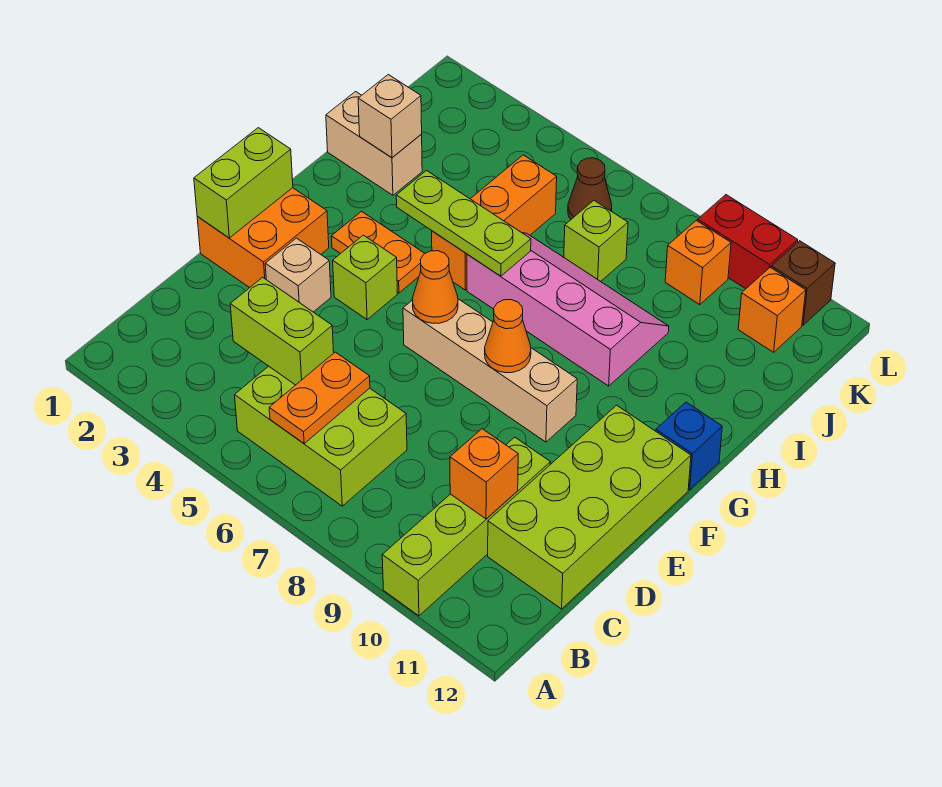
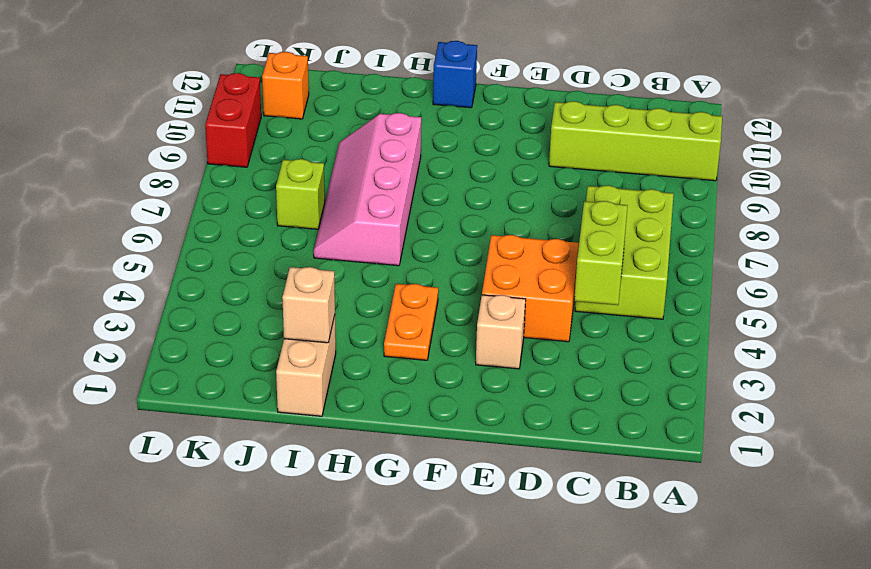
orange brick D4:E5 level 1 -> orange brick E1:F2 level 1
none -> lime brick C11:F12 level 1
none -> lime brick F4 level 1
none -> tan brick F6:F9 level 1

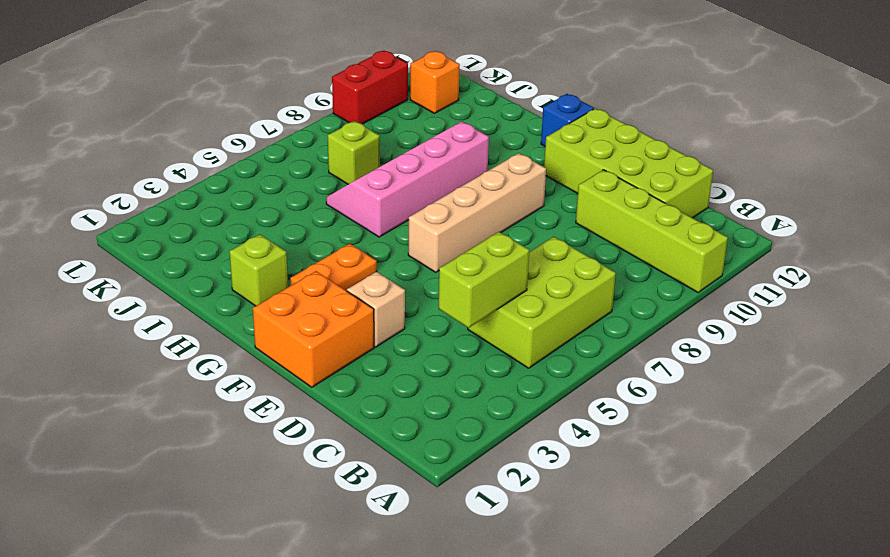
lime brick H2 level 1 -> lime brick F4 level 1
none -> orange brick H5:J5 level 1
none -> tan brick I1:I2 level 1
none -> brown cone K6 level 1

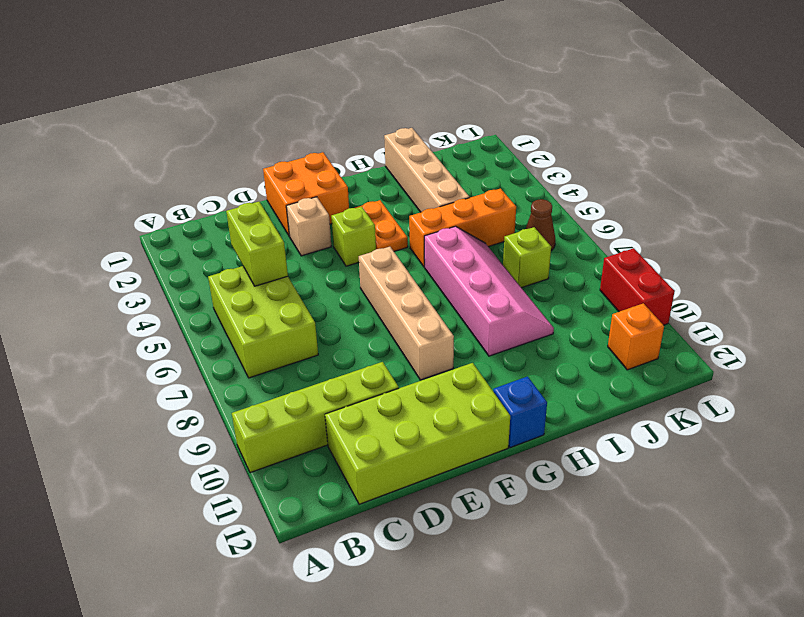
tan brick I1:I4 level 1 -> tan brick I1:I2 level 1
none -> orange brick K9 level 1
none -> brown brick L11 level 1
none -> orange plate B6:C6 level 2

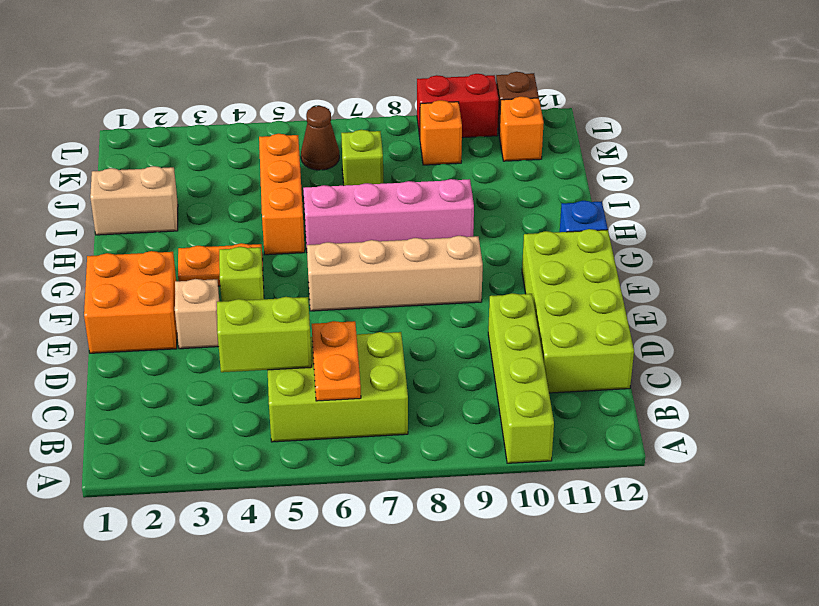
none -> orange brick C10 level 2
none -> lime brick E1:F1 level 2
none -> orange cone F6 level 2

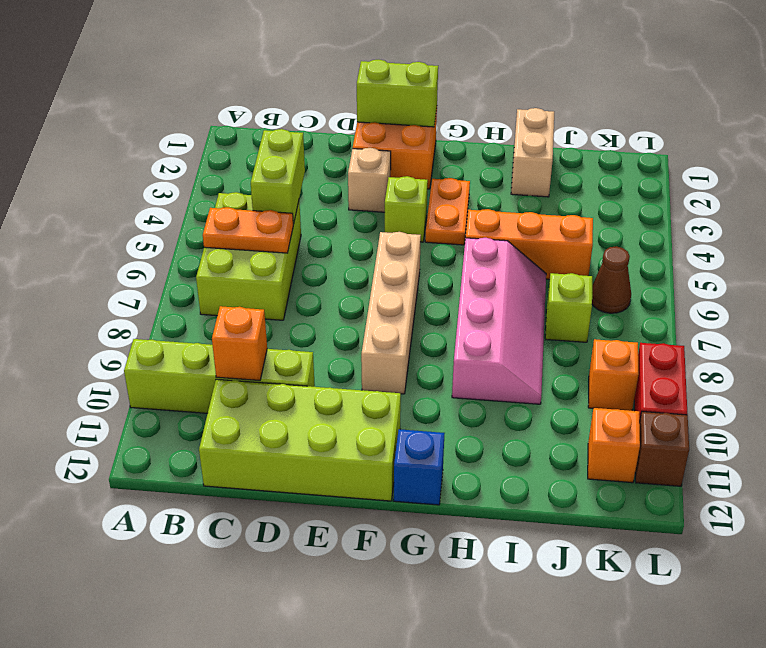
none -> orange cone F6 level 2
none -> orange cone F8 level 2
none -> lime plate H4:H6 level 2

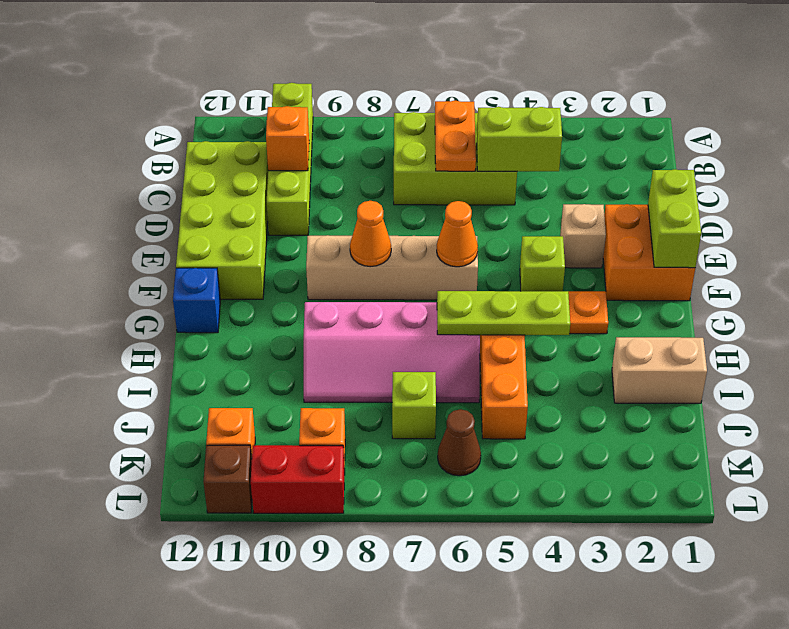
none -> tan brick I2 level 2

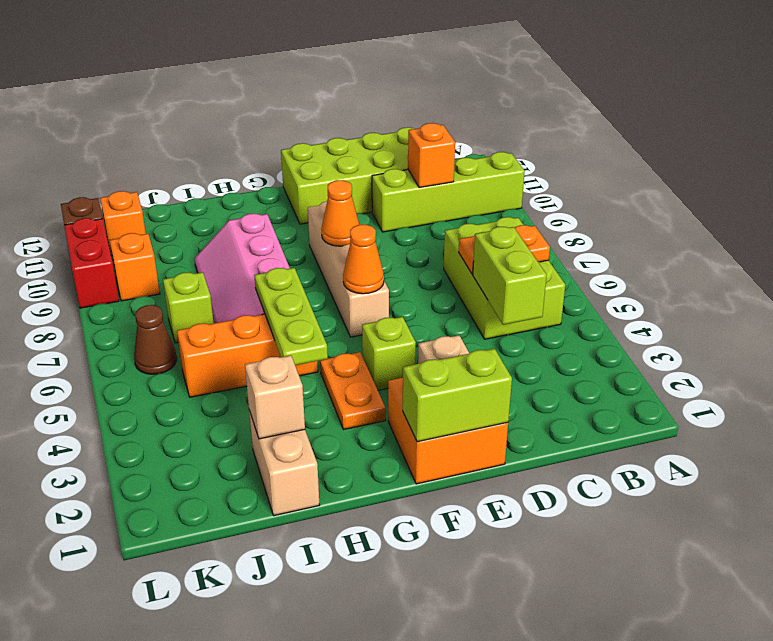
none -> blue brick G12 level 1

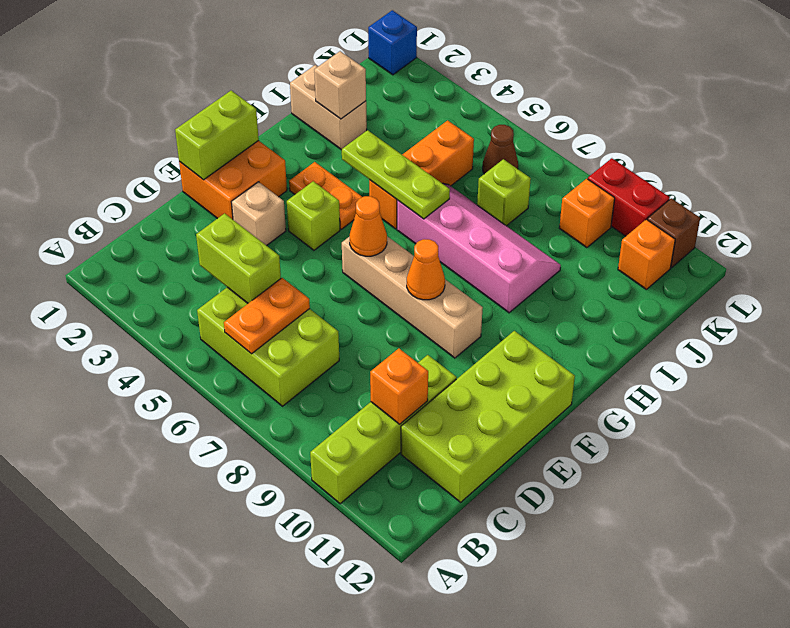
blue brick L1 level 1 -> blue brick G12 level 1

